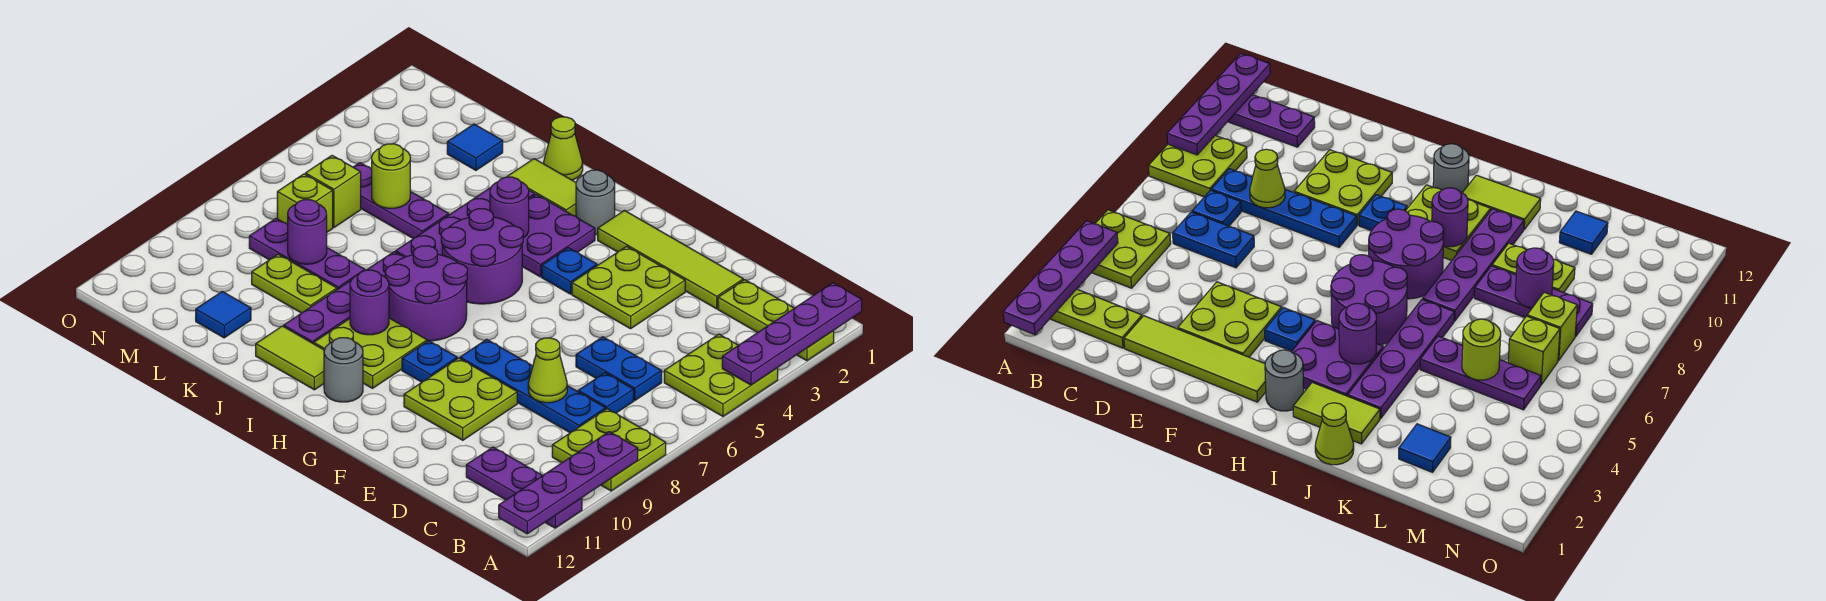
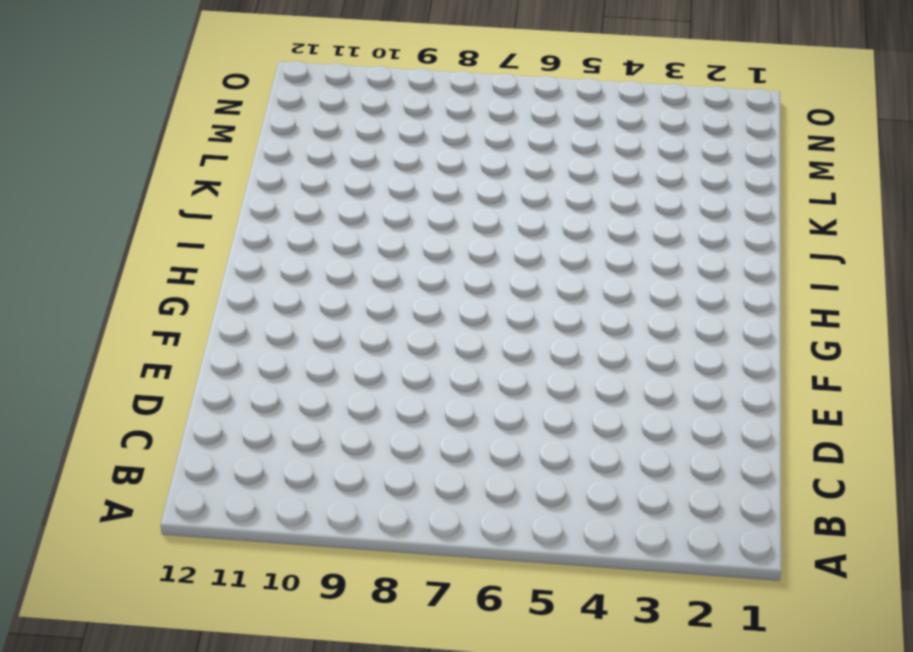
none -> lime plate A2:C2 level 1
none -> lime plate A4:B5 level 1
none -> lime plate A8:B9 level 1
none -> purple plate A11:C11 level 1

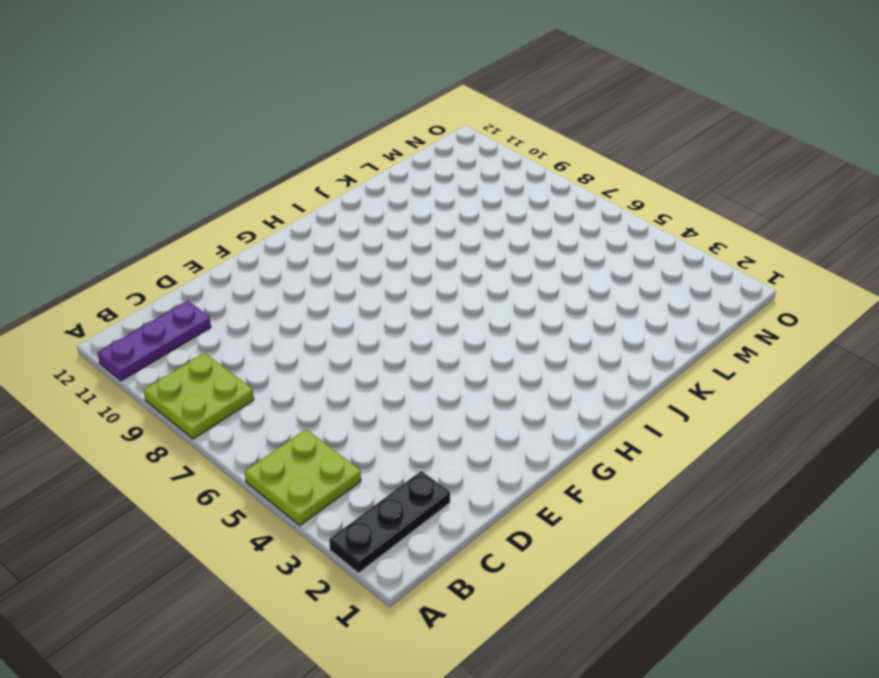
black plate A2:C2 level 1 -> lime plate A2:C2 level 1
none -> blue plate C6:D6 level 1
none -> blue plate C7 level 1
none -> blue plate C8:F8 level 1
none -> lime tile D2:G2 level 1

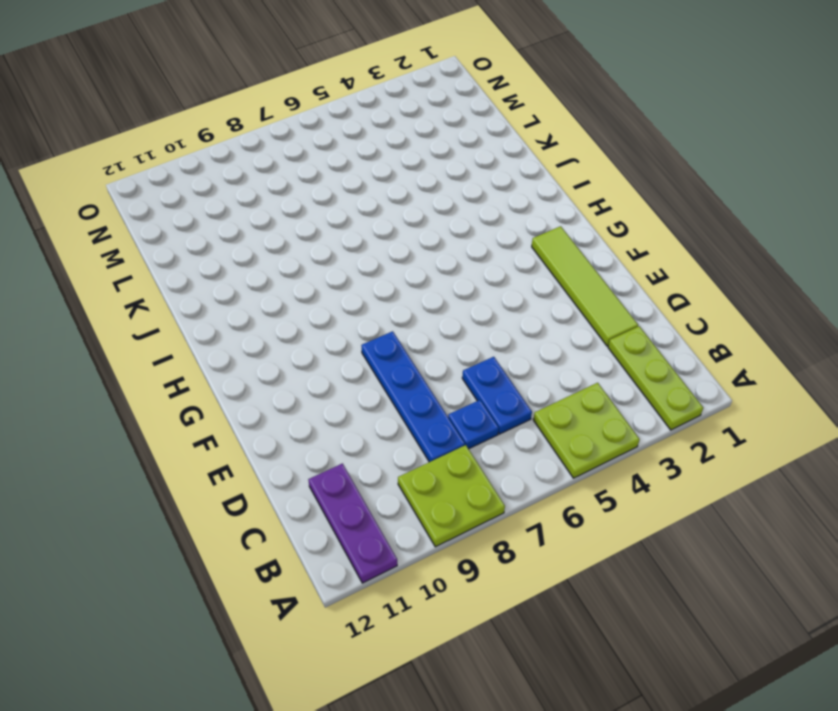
none -> lime plate E3:F4 level 1
none -> lime plate E9:F10 level 1
none -> blue plate G4 level 1
none -> blue plate G9 level 1

